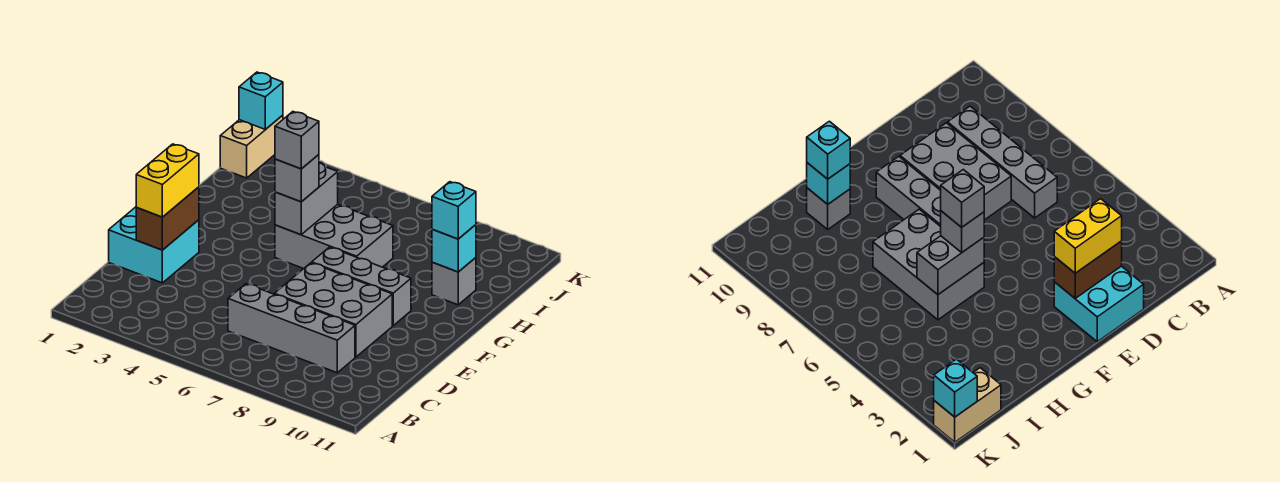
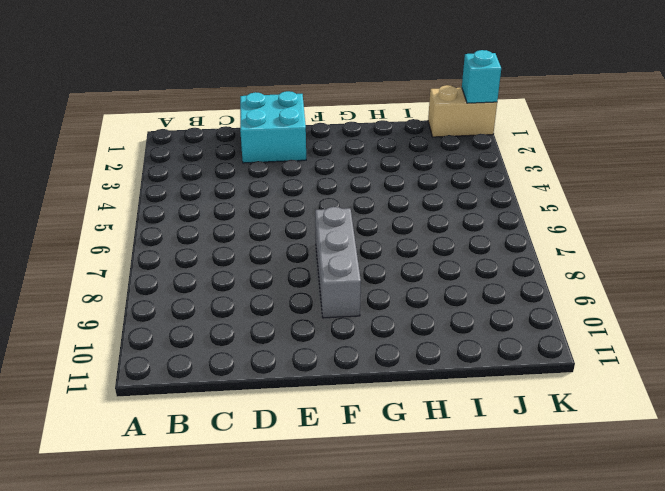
none -> grey brick C6:C9 level 1
none -> grey brick D7:E9 level 1
none -> grey brick G5:H7 level 1

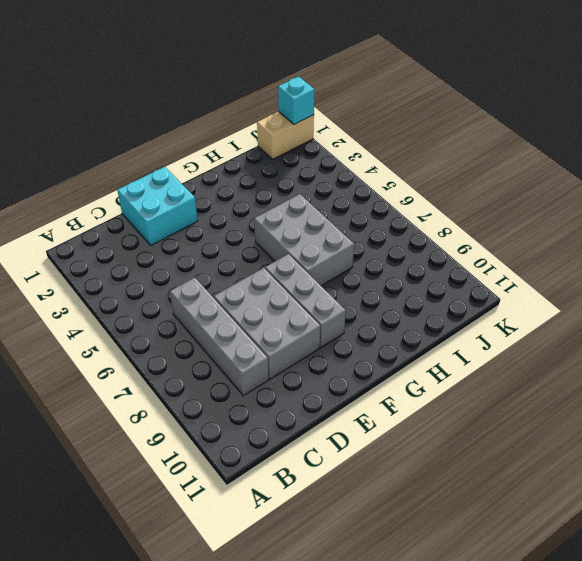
none -> grey brick H10 level 1
none -> brown brick D2:E2 level 2
none -> grey brick G5:H5 level 2

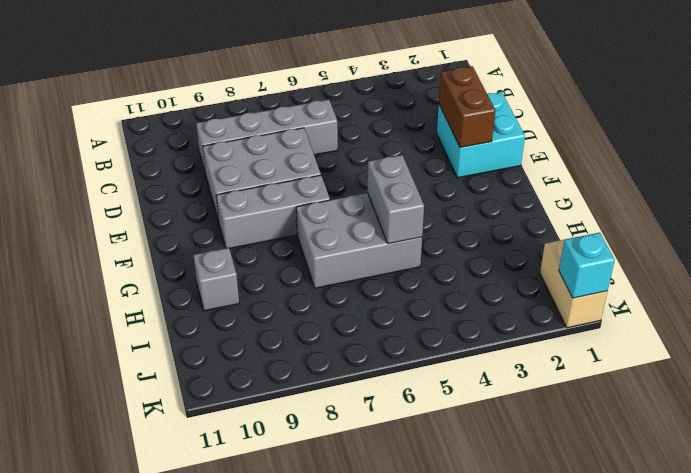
none -> cyan brick H10 level 2
none -> yellow brick D2:E2 level 3
none -> grey brick G5 level 3

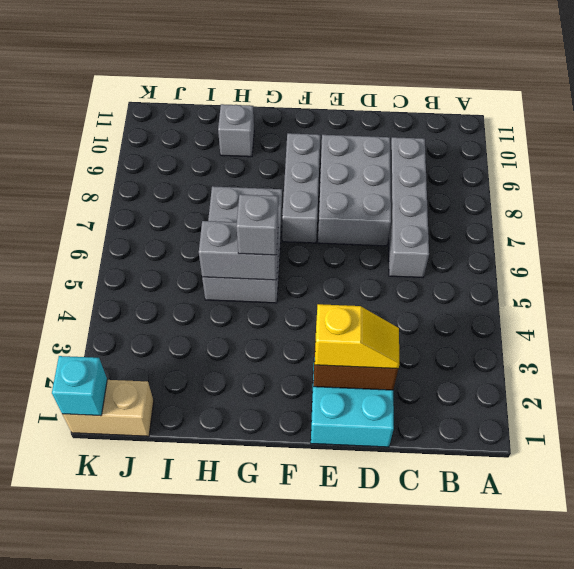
yellow slope D2:E2 level 3 top E -> yellow brick D2:E2 level 3
none -> cyan brick H10 level 2
none -> cyan brick H10 level 3
none -> grey brick G5 level 4

